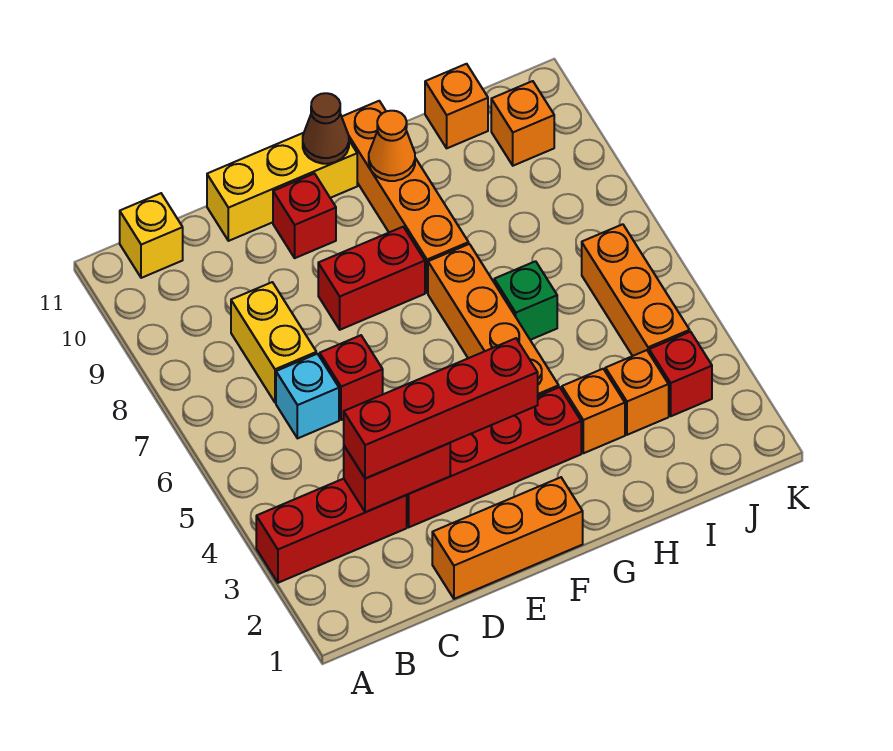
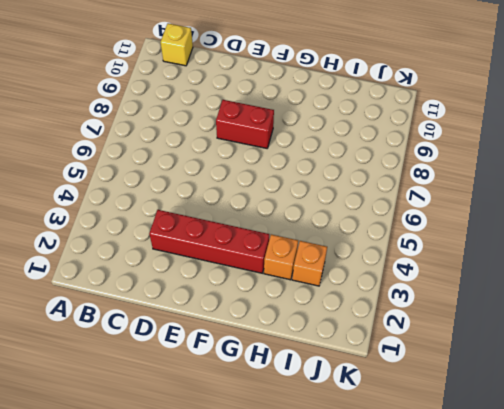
none -> red brick A3:C3 level 1
none -> cyan brick C6 level 1
none -> yellow brick C7:C8 level 1

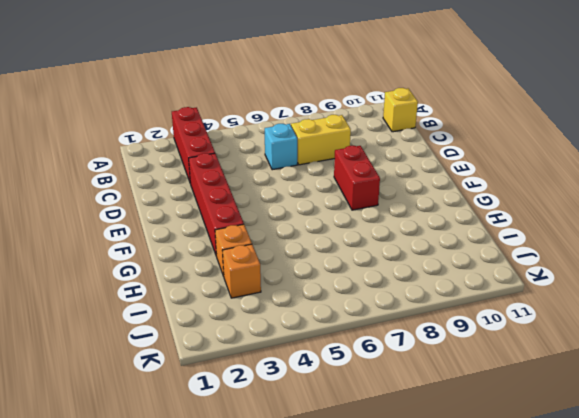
none -> orange brick D1:F1 level 1
none -> red brick D6 level 1
none -> yellow brick D11:F11 level 1

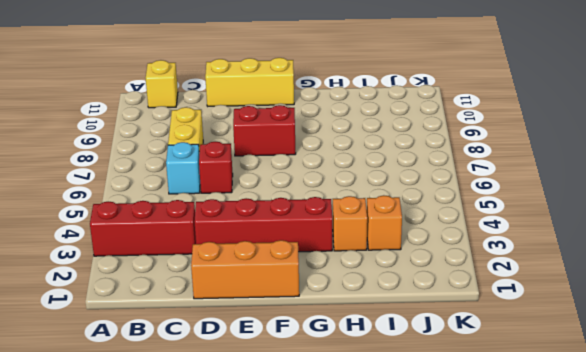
none -> red brick E10 level 1
none -> orange brick G4:G7 level 1
none -> orange brick G8:G11 level 1

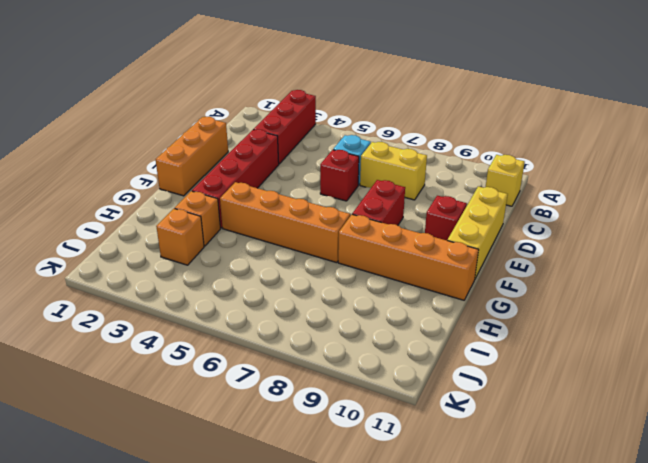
none -> green brick H6 level 1
none -> orange brick I11 level 1
none -> red brick J3 level 1

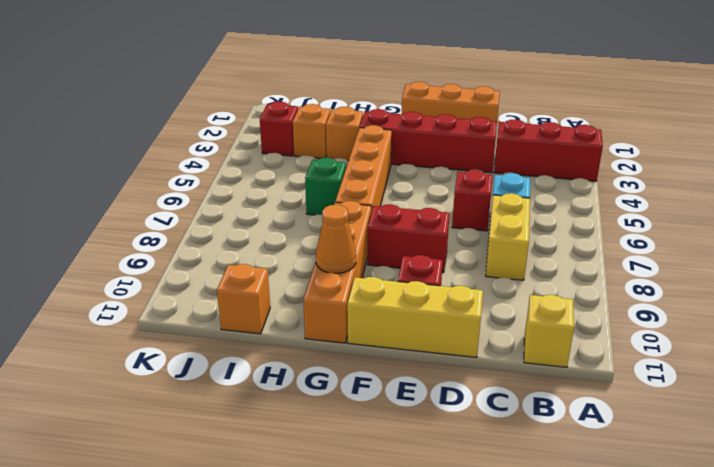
none -> orange brick J4:J6 level 1
none -> orange brick J10 level 1
none -> red brick C3:D3 level 2

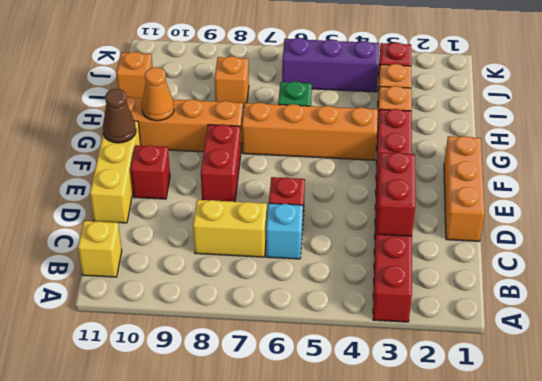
orange brick I8 level 1 -> orange brick J10 level 1
purple brick J4:J6 level 1 -> orange brick J4:J6 level 1
none -> red brick C3:F3 level 3

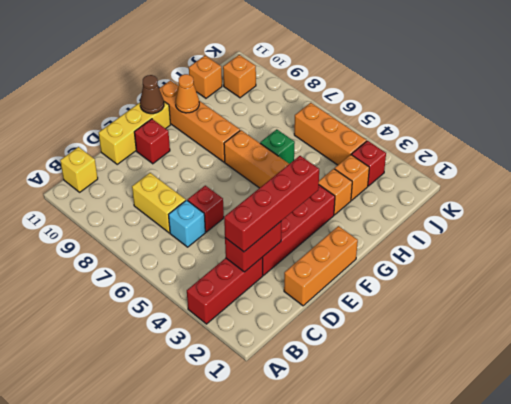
none -> red brick E8:F8 level 1

